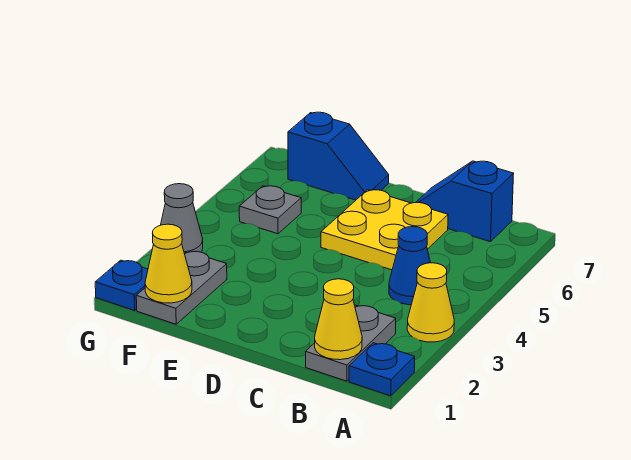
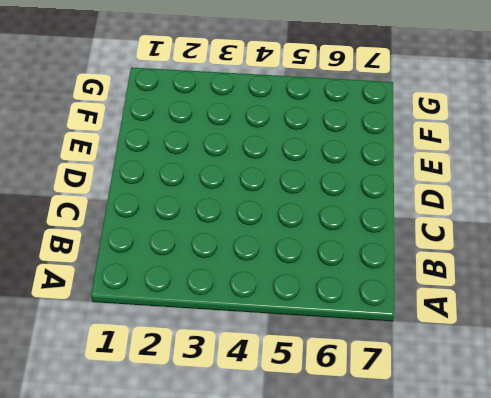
none -> blue plate A1 level 1
none -> yellow cone A3 level 1
none -> grey plate B1:B2 level 1

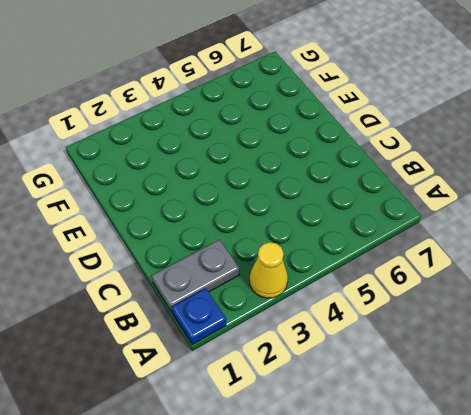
none -> blue cone B4 level 1
none -> blue slope B7:C7 level 1 top B
none -> yellow plate C5:D6 level 1

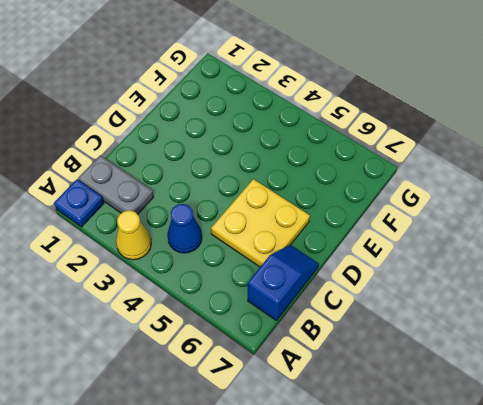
none -> blue slope E7:F7 level 1 top F
none -> grey plate F1:F2 level 1
none -> grey plate F5 level 1

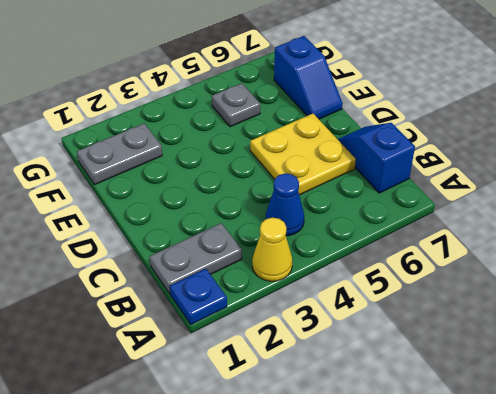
none -> blue plate G1 level 1
none -> grey cone G3 level 1
none -> yellow cone B1 level 2

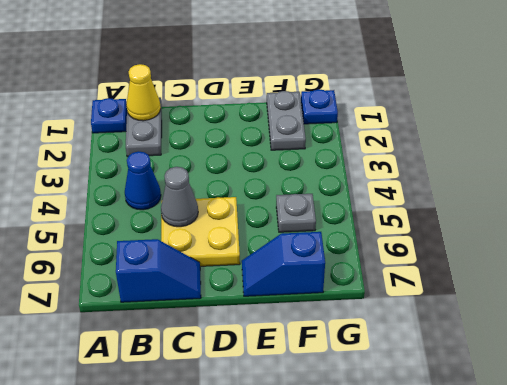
grey cone C5 level 2 -> grey cone G3 level 1
none -> yellow cone A3 level 1
none -> yellow cone F1 level 2

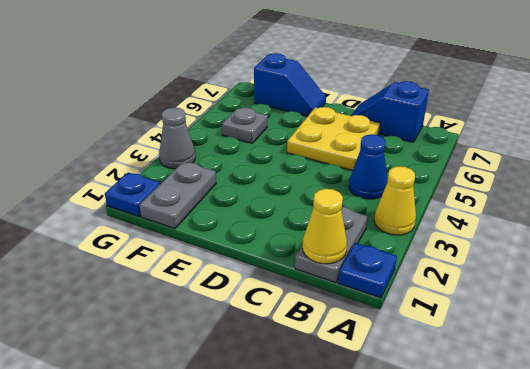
none -> yellow cone F1 level 2

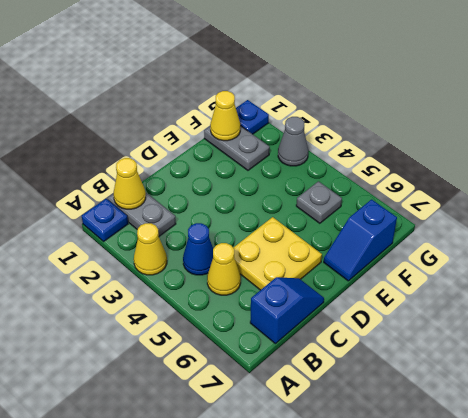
yellow cone B5 level 1 -> none

